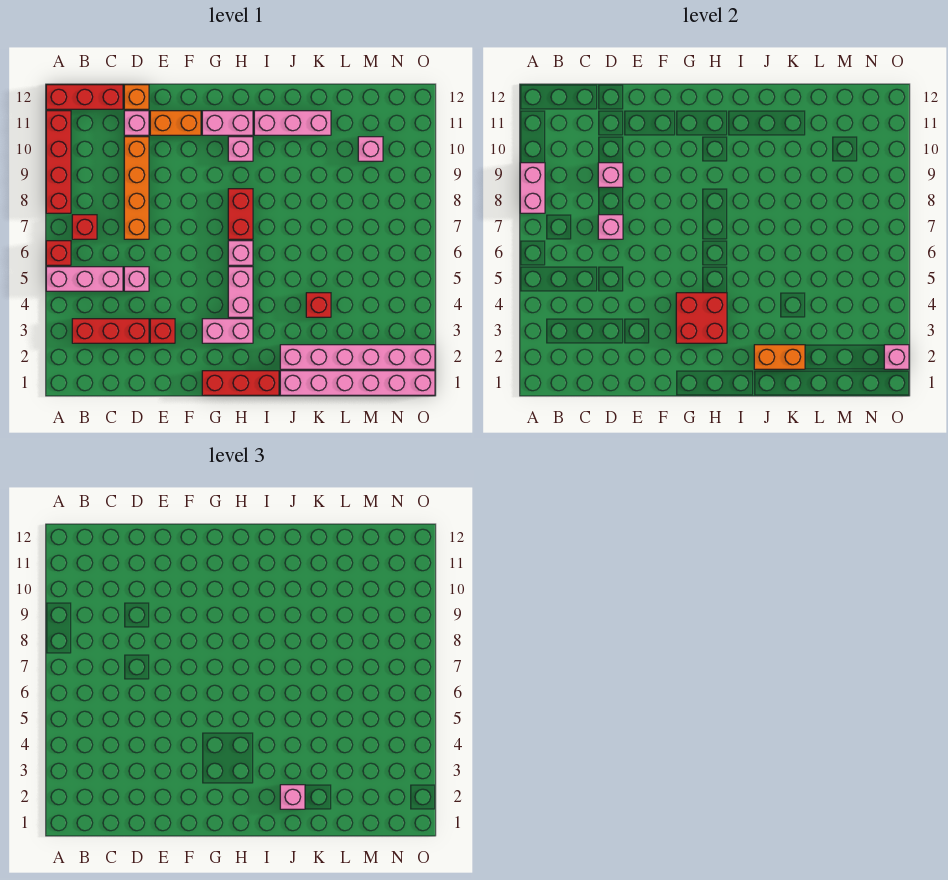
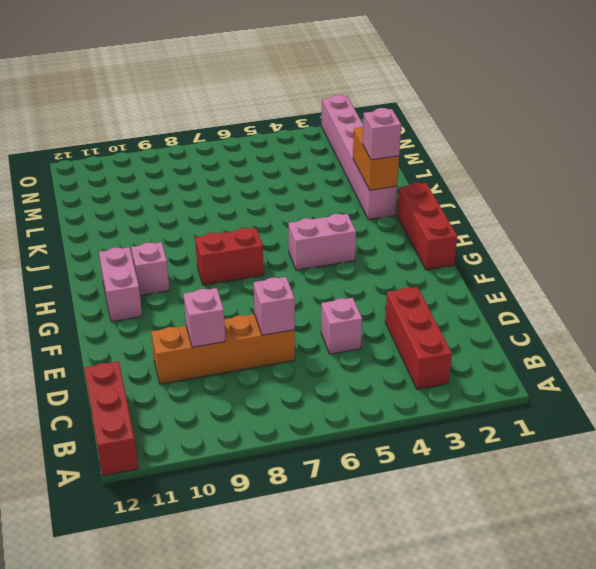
none -> pink brick A5:C5 level 1
none -> red brick A6 level 1
none -> red brick A8:A11 level 1
none -> red brick B7 level 1

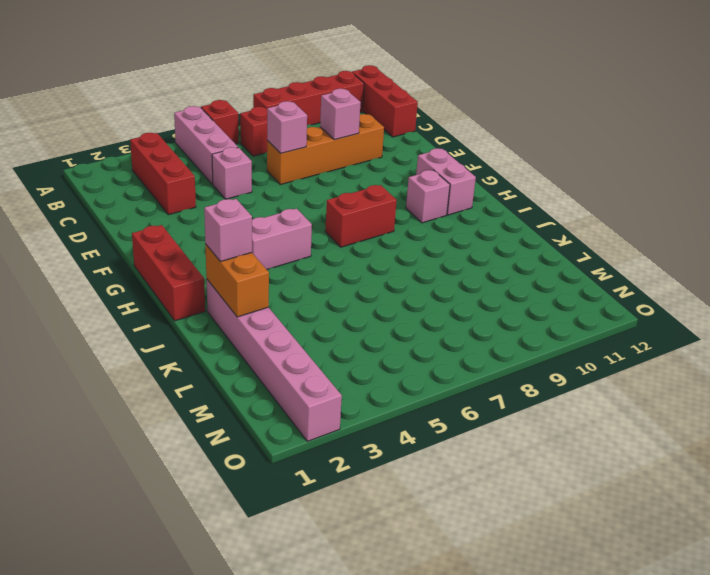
none -> pink brick D11 level 1
none -> orange brick D12 level 1
none -> red brick E3 level 1
none -> orange brick E11:F11 level 1

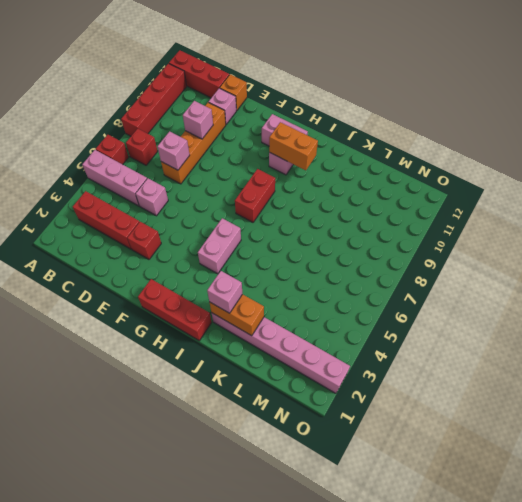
orange brick H10:I10 level 2 -> orange brick E11:F11 level 1
none -> pink brick G3:H3 level 1
none -> pink brick H6 level 1
none -> pink brick I11:K11 level 1
none -> pink brick J1:O1 level 1

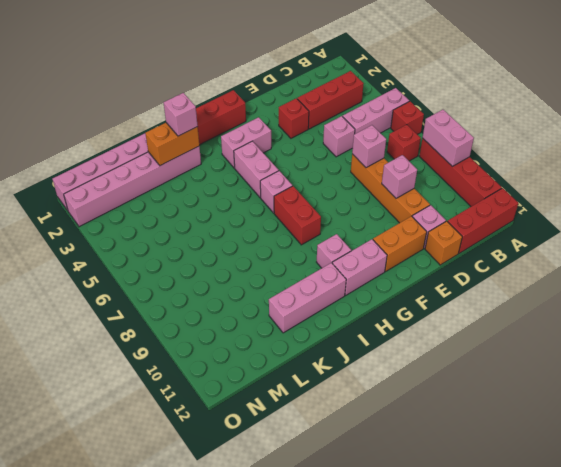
none -> red brick K4 level 1
none -> pink brick M10 level 1
none -> red brick G3:H4 level 2
none -> pink brick O2 level 2

